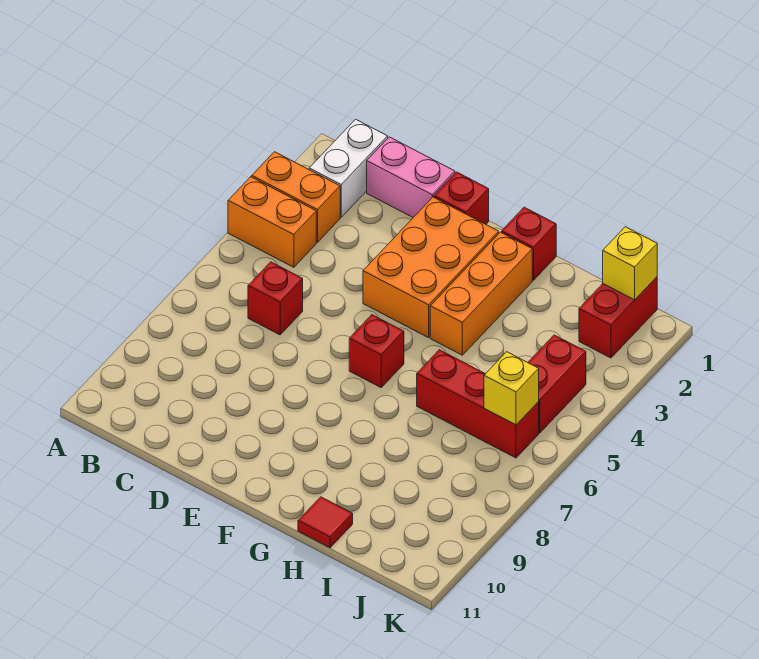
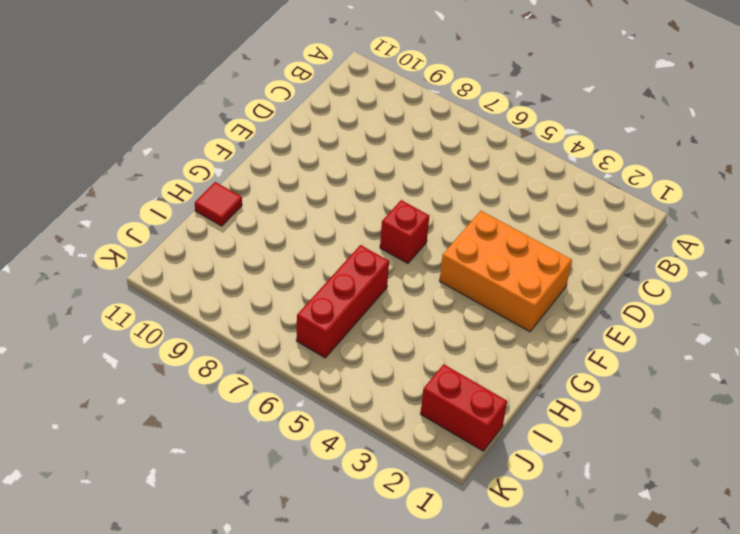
none -> orange brick A3:B3 level 1
none -> orange brick A4:B4 level 1
none -> white brick B1:B2 level 1

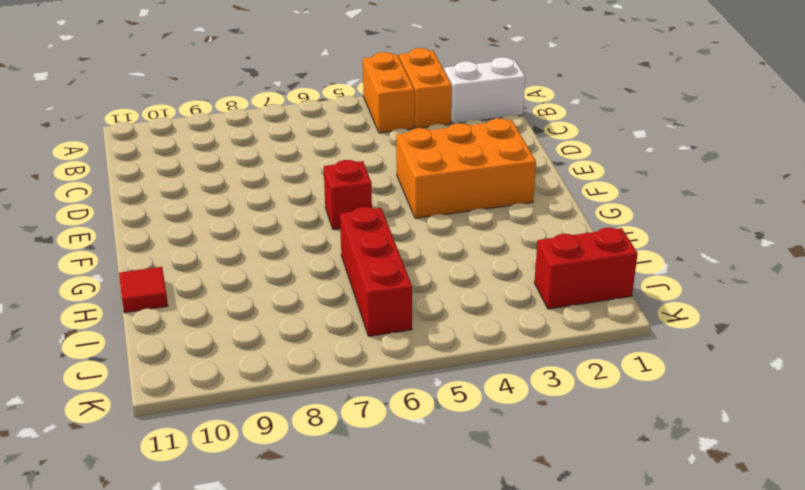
none -> pink brick C1:D1 level 1
none -> red brick C6 level 1
none -> red brick E1 level 1

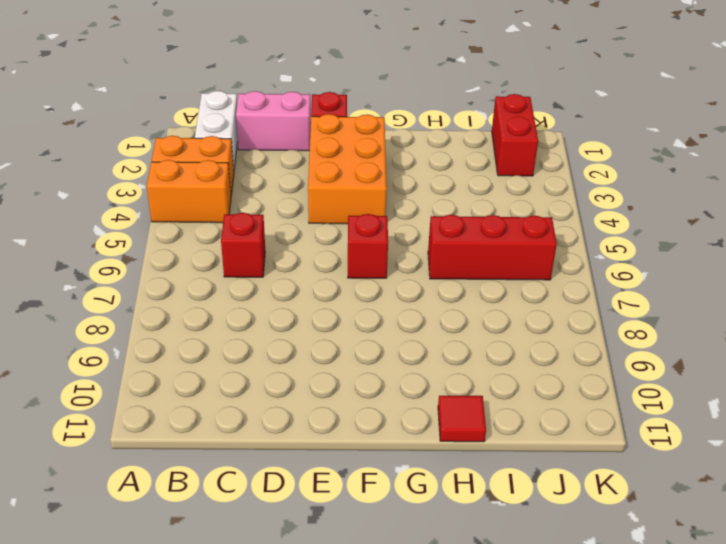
none -> red brick G1 level 1
none -> orange brick G2:G4 level 1
none -> red brick J4:J5 level 1

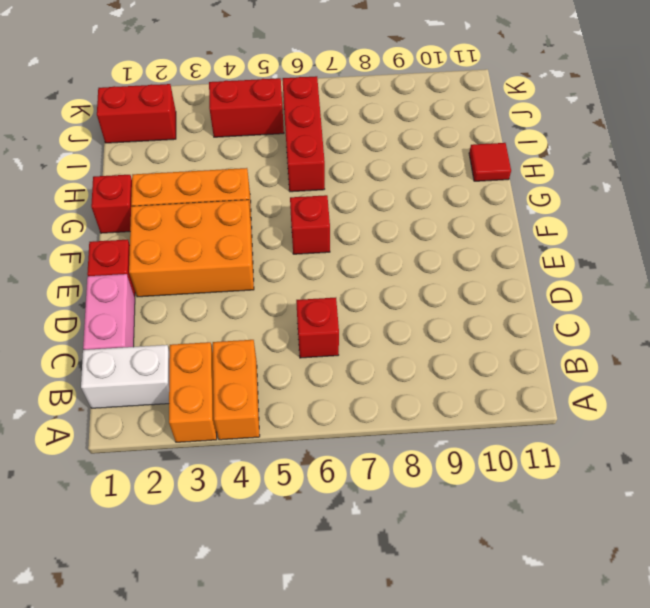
none -> yellow brick J1 level 2
none -> yellow brick J6 level 2

